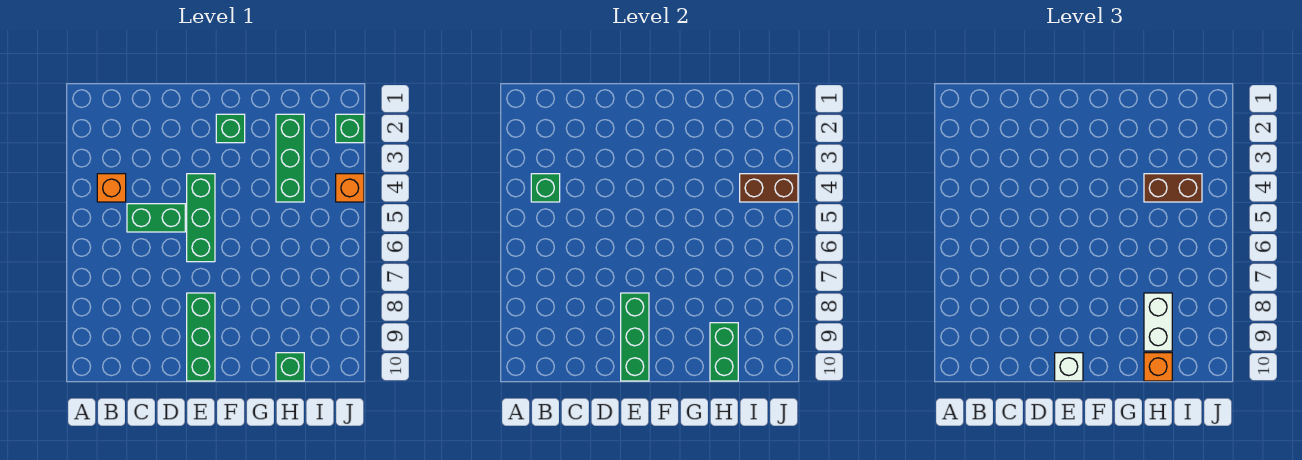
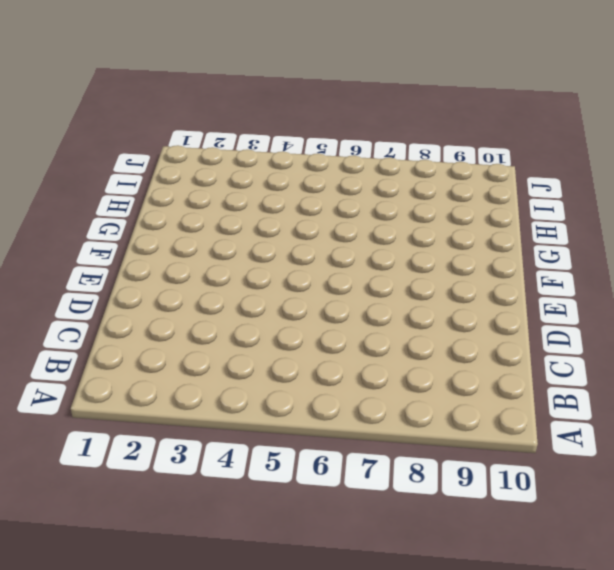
none -> orange brick B4 level 1
none -> green brick C5:D5 level 1
none -> green brick E4:E6 level 1

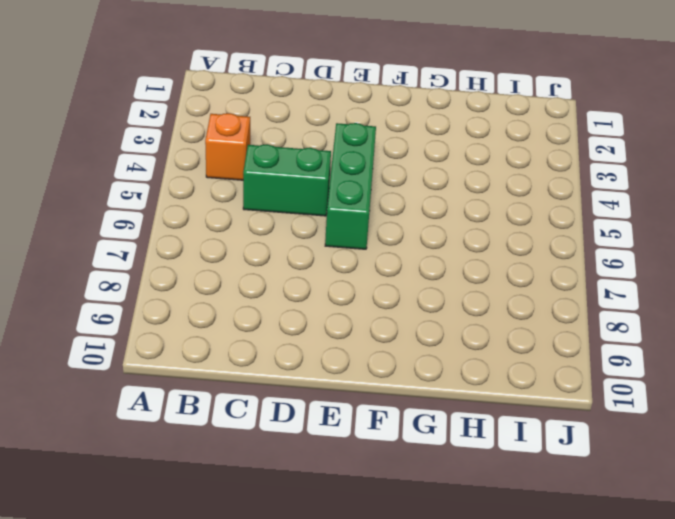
none -> green brick E8:E10 level 1
none -> green brick F2 level 1
none -> green brick H2:H4 level 1

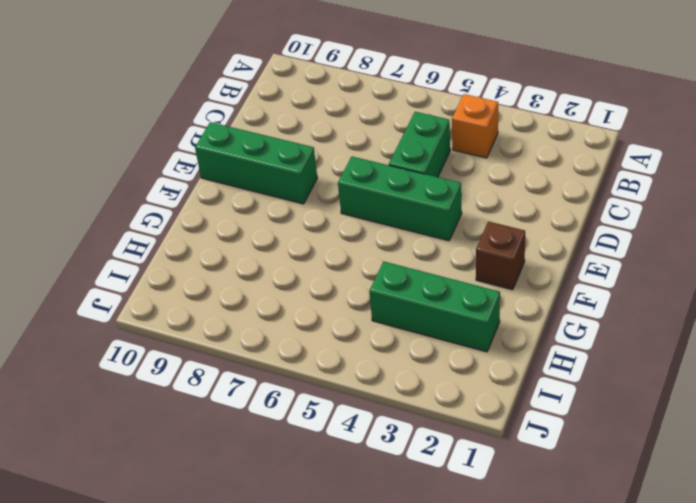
brown brick F2 level 1 -> green brick F2 level 1
none -> green brick H10 level 1
none -> green brick J2 level 1
none -> orange brick J4 level 1

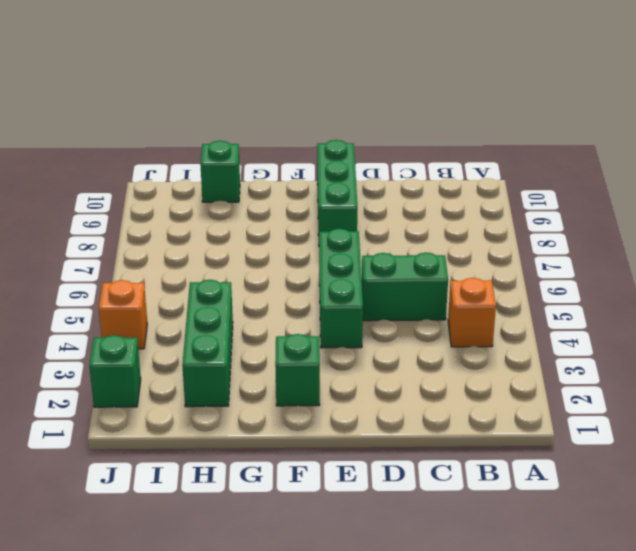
none -> green brick B4 level 2
none -> green brick E8:E10 level 2
none -> green brick H9:H10 level 2

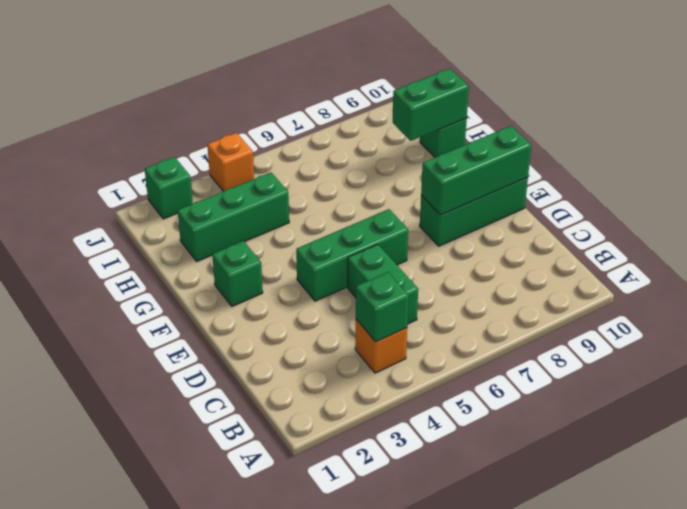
none -> brown brick I4:J4 level 2
none -> white brick E10 level 3
none -> brown brick H4:I4 level 3

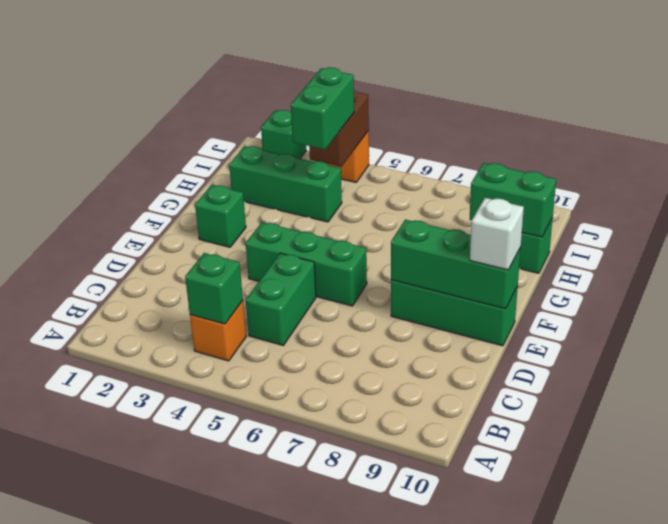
green brick H4:I4 level 3 -> brown brick H4:I4 level 3
none -> white brick H8:H9 level 3
none -> orange brick H10 level 3

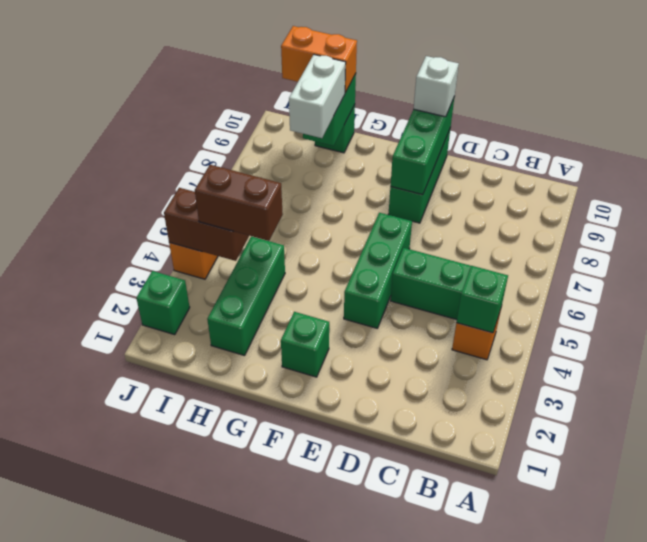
orange brick H10:I10 level 3 -> orange brick H10 level 3

